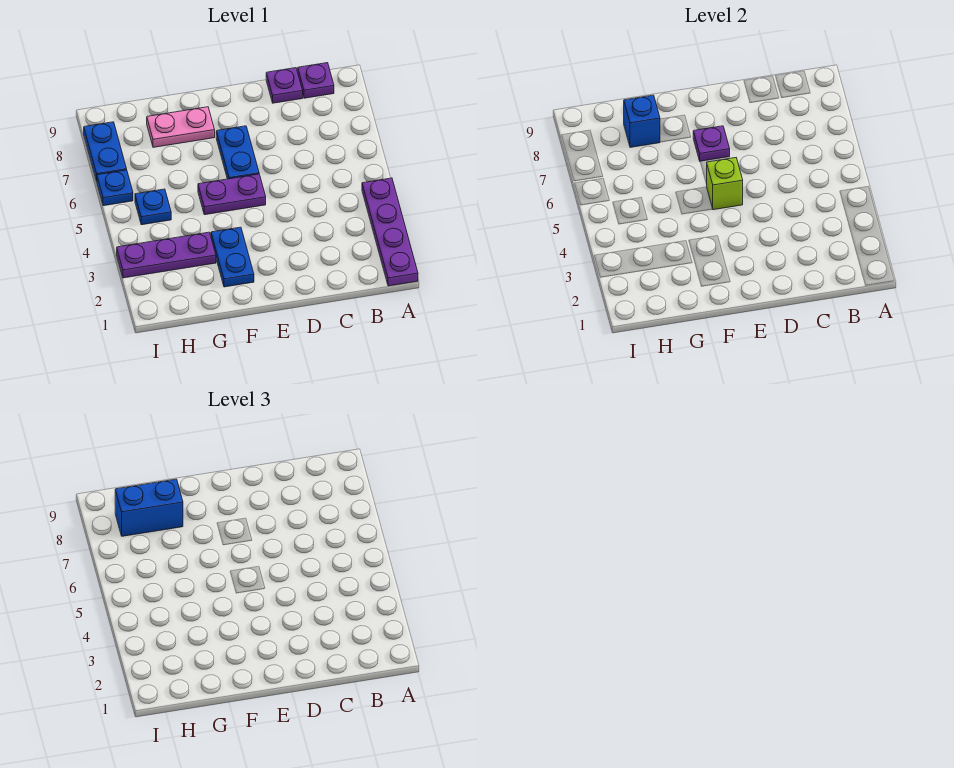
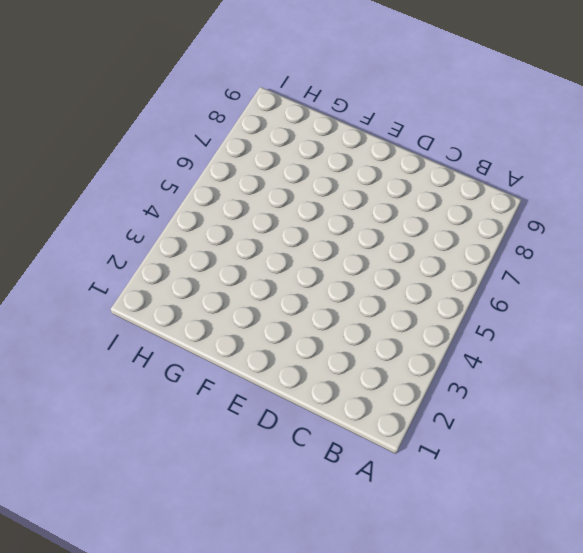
none -> purple plate A1:A4 level 1
none -> purple plate B9 level 1
none -> purple plate C9 level 1

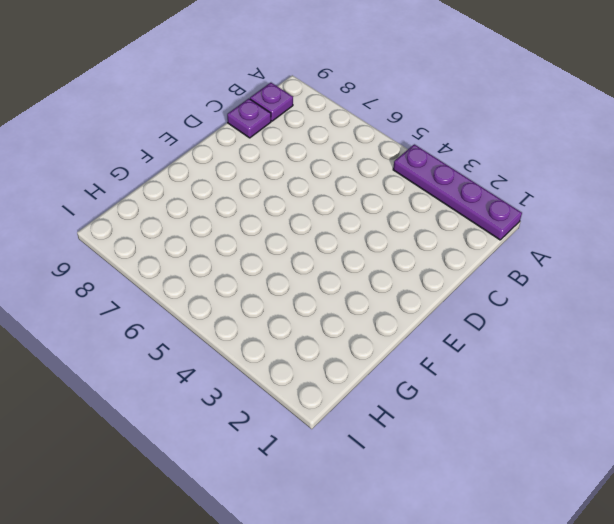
none -> purple plate E5:F5 level 1
none -> blue plate E6:E7 level 1
none -> blue plate F2:F3 level 1

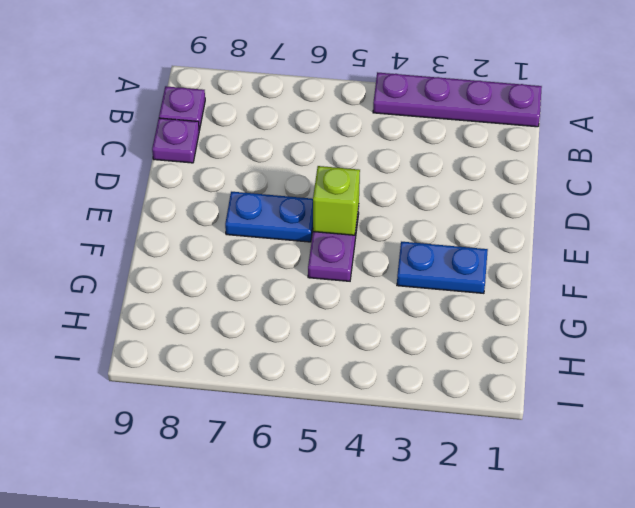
none -> pink plate F8:G8 level 1
none -> purple plate G3:I3 level 1
none -> blue plate H5 level 1

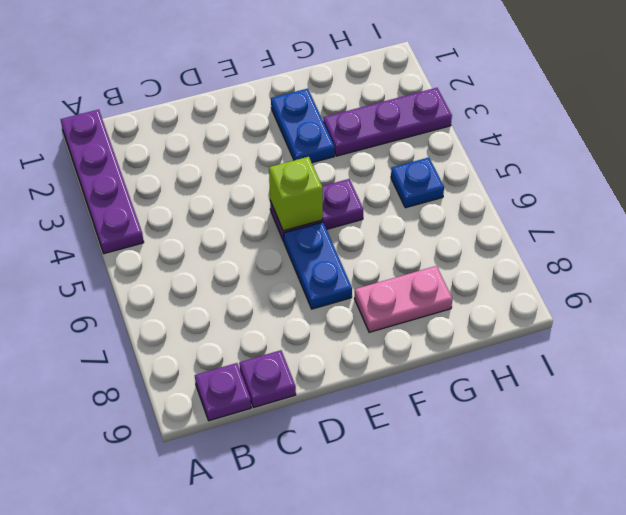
none -> blue plate I6 level 1
none -> blue plate I7:I8 level 1
none -> purple plate E7 level 2

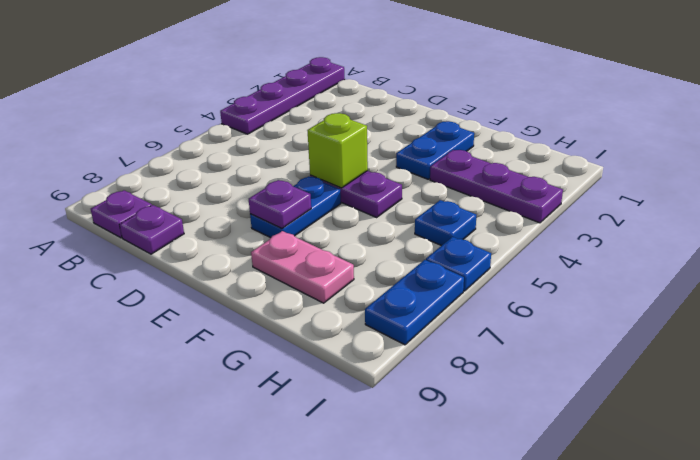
none -> blue brick G8 level 2
none -> blue brick G8:H8 level 3

